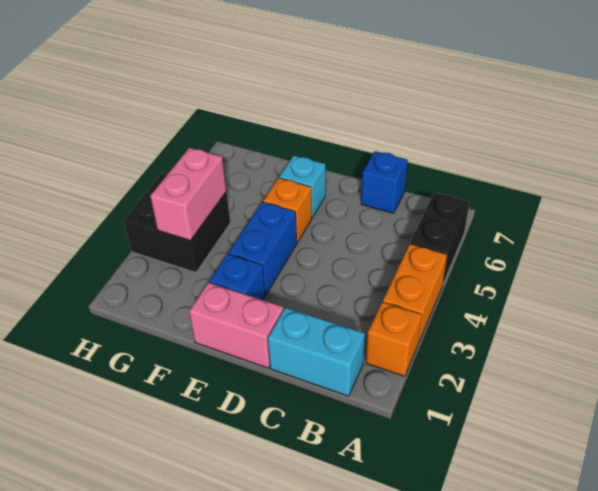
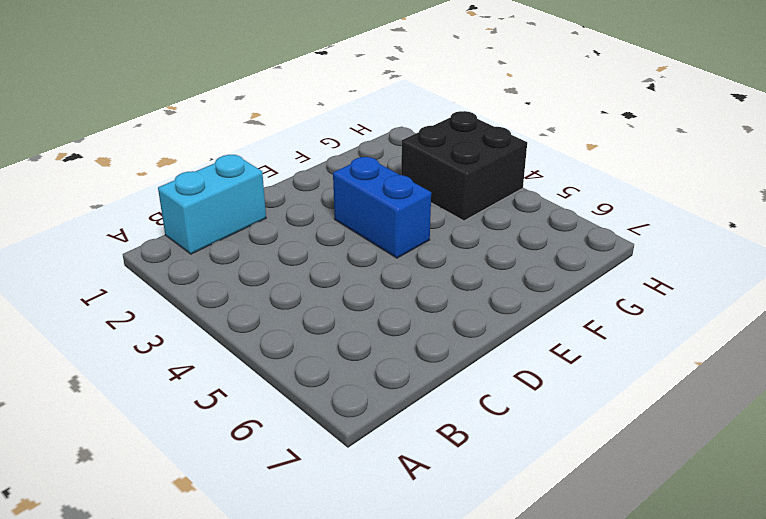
none -> orange brick A2 level 1
none -> orange brick A3:A4 level 1
none -> black brick A5:A6 level 1

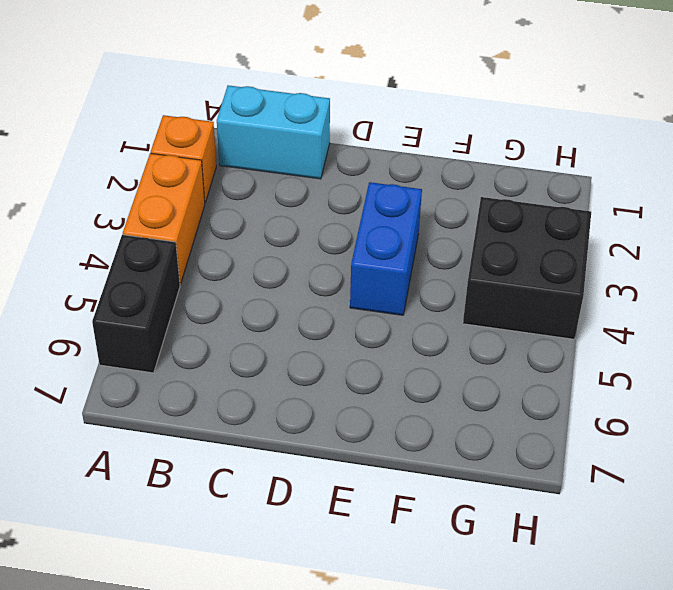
none -> blue brick C7 level 1
none -> pink brick D1:E1 level 1
none -> blue brick E2 level 1

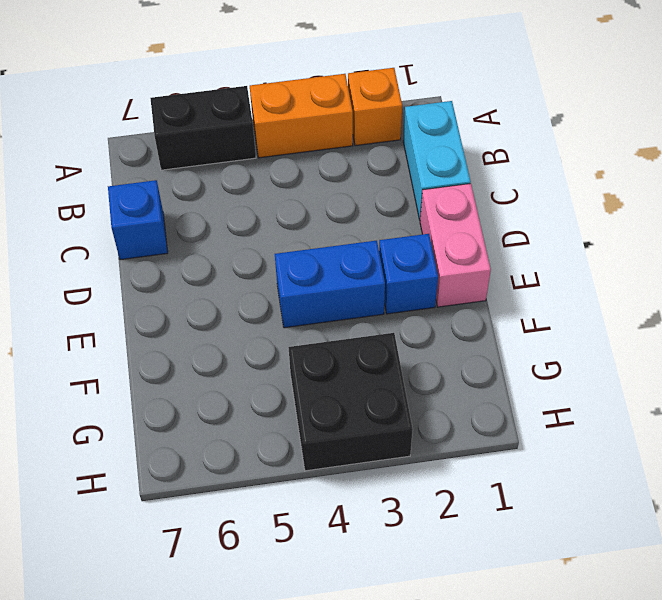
none -> orange brick E5 level 1
none -> cyan brick E6 level 1
none -> pink brick G3:G4 level 2

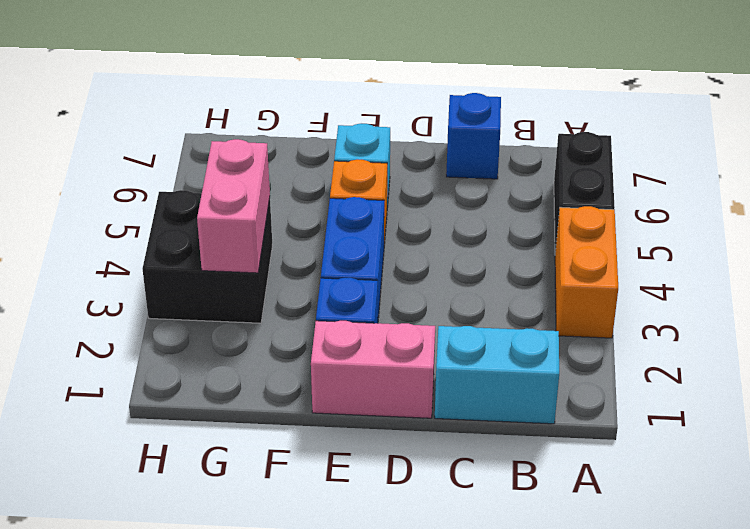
none -> orange brick A2 level 1

